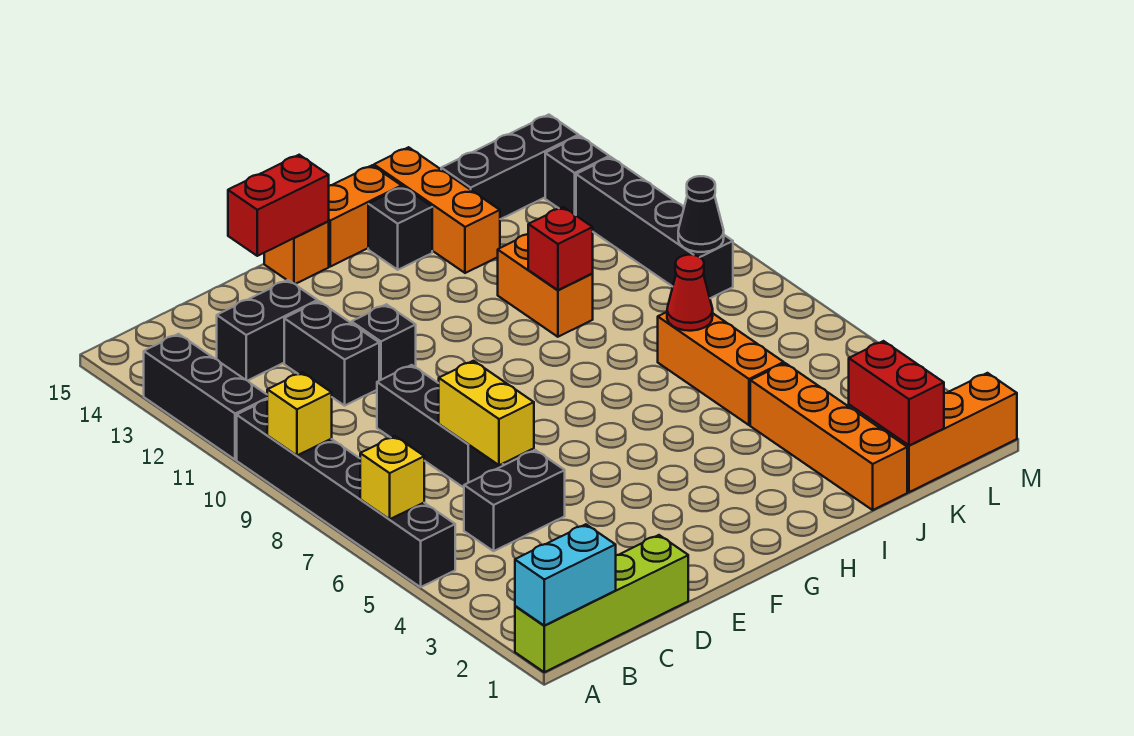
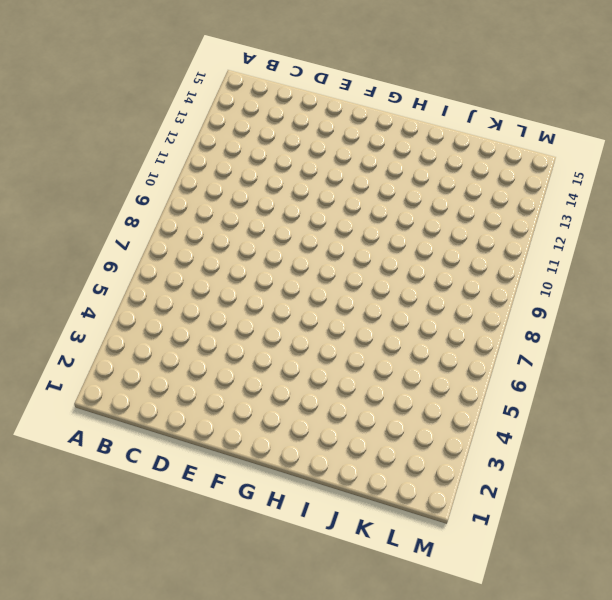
none -> lime brick A1:D1 level 1
none -> black brick A5:A10 level 1
none -> black brick A11:A13 level 1

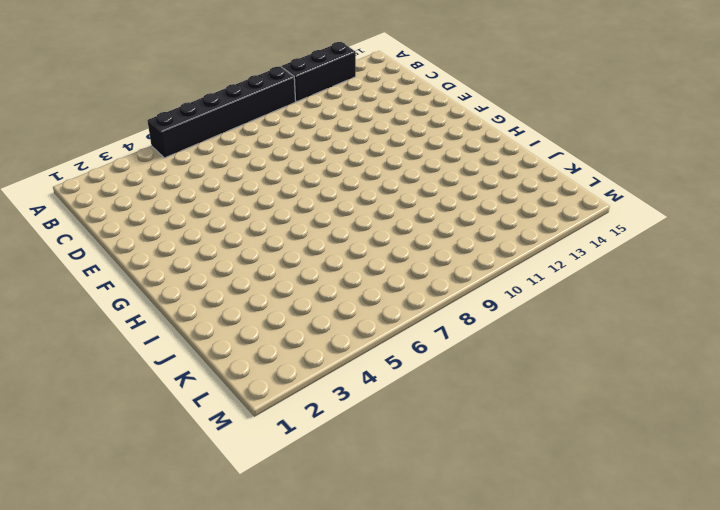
none -> lime brick A1:D1 level 1
none -> black brick C5:D5 level 1
none -> black brick C13:D13 level 1

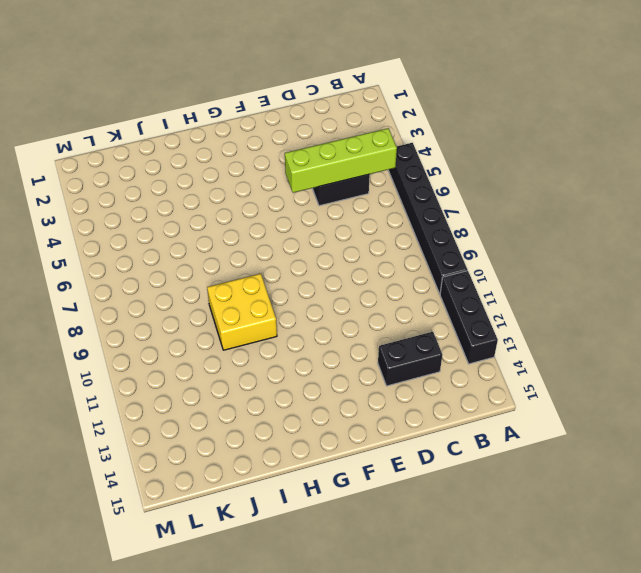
lime brick B5:E5 level 2 -> lime brick A1:D1 level 1
yellow brick H9:I10 level 1 -> orange brick I10:I11 level 1
none -> black brick D7:D9 level 1
none -> black brick D11:D12 level 1
none -> black brick E11 level 1

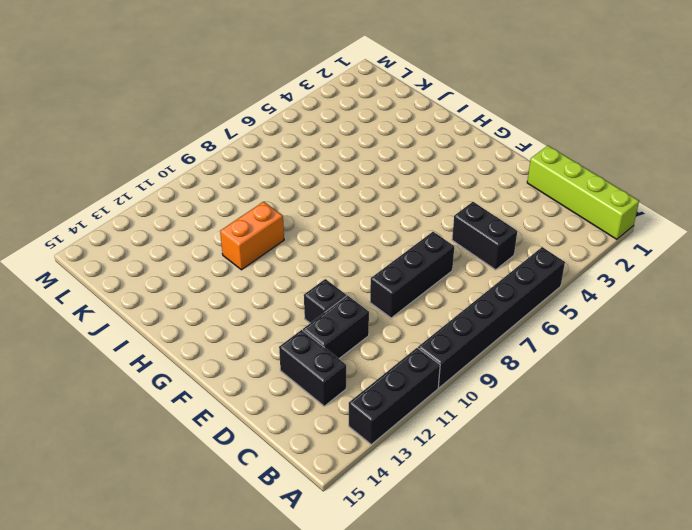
none -> orange brick F15 level 1
none -> orange brick G15:H15 level 1
none -> black brick H14 level 1

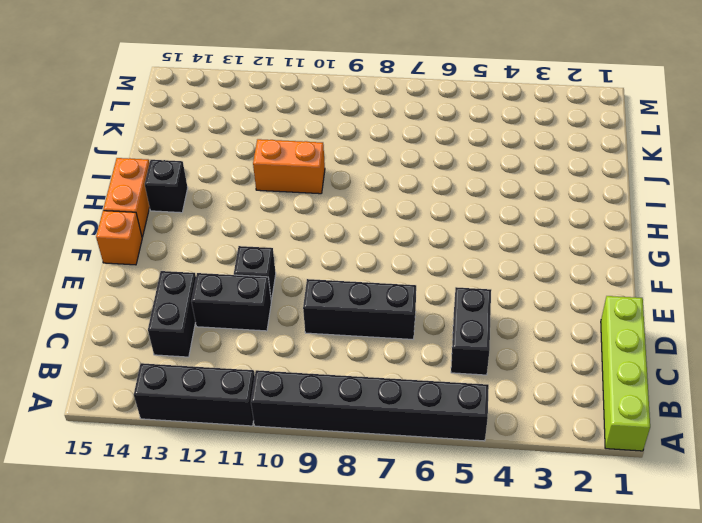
none -> orange brick I13:I15 level 1
none -> orange brick J1:J4 level 1
none -> orange brick J5:J7 level 1

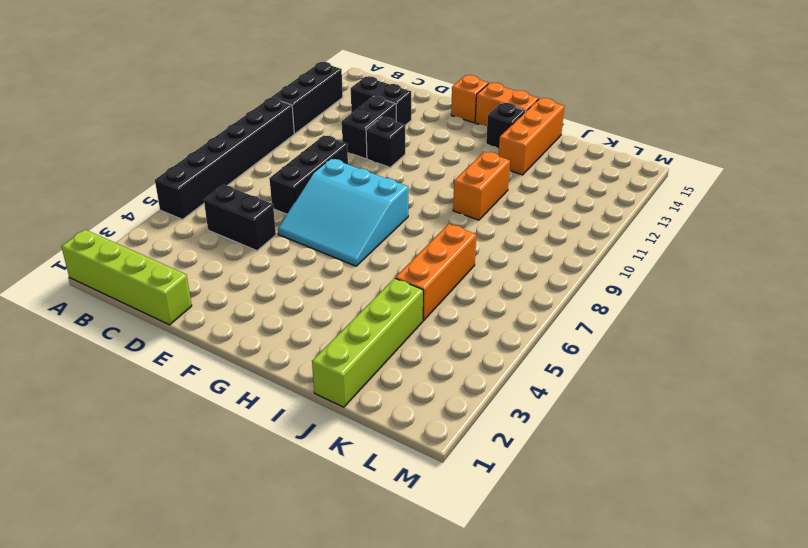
cyan slope E6:G8 level 1 top 8 -> none
lime brick J1:J4 level 1 -> orange brick J1:J4 level 1
none -> black brick J14:L14 level 1
none -> orange brick K1:M1 level 1
none -> black brick L9:L12 level 1

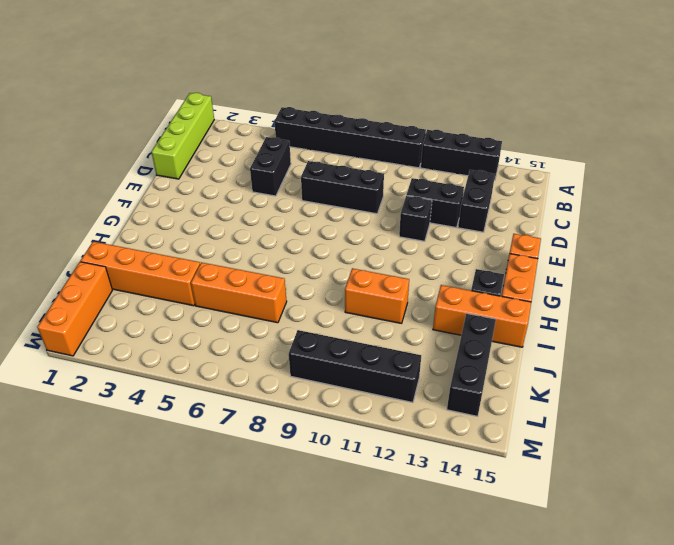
none -> black brick L13 level 1
none -> cyan brick A1:B1 level 2
none -> yellow brick A6 level 2

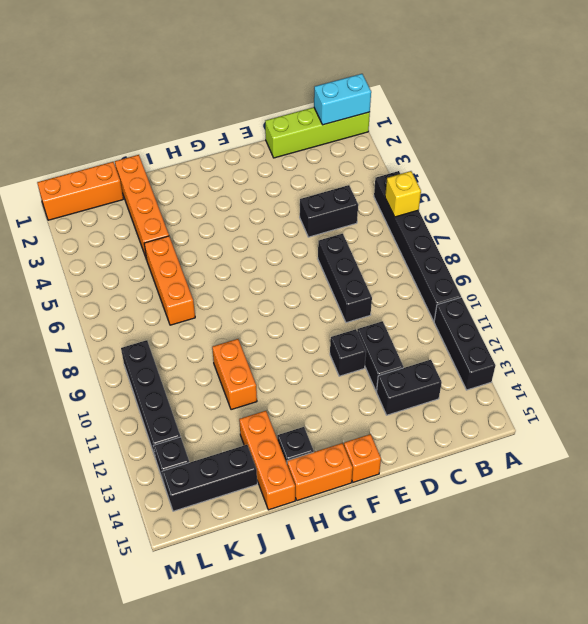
none -> yellow brick A9 level 2
none -> yellow brick D6:D7 level 2
none -> red brick E15:F15 level 2

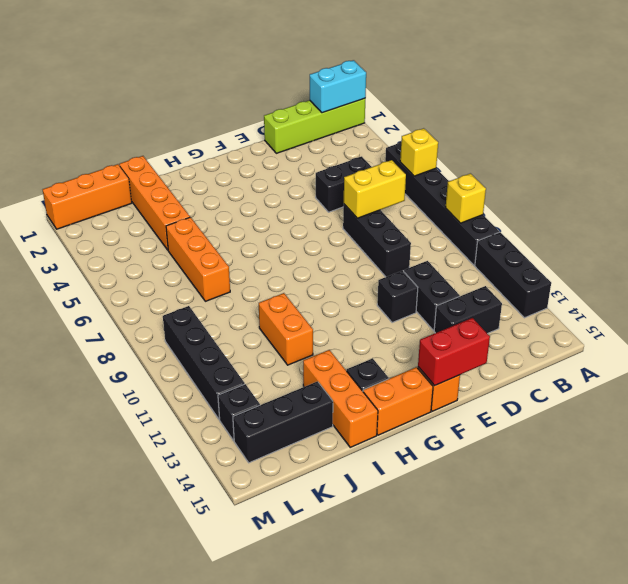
yellow brick C7:D7 level 2 -> yellow brick D6:D7 level 2
none -> red brick I10 level 2
none -> red cone J7 level 2
none -> red brick K1:K2 level 2

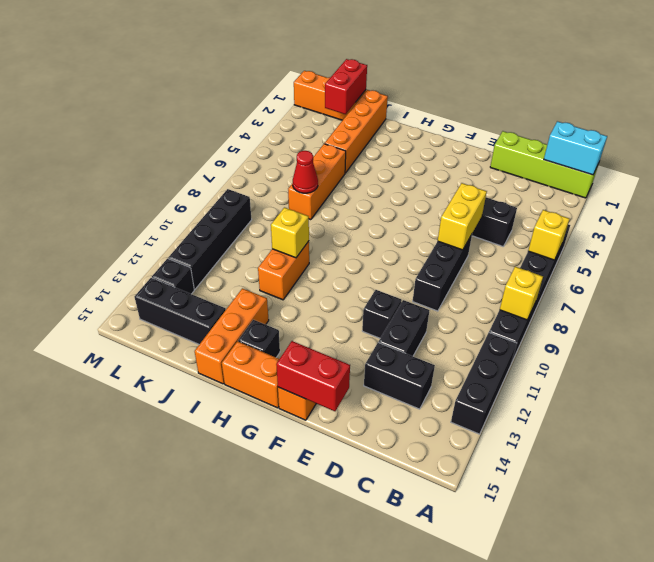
yellow brick I10 level 2 -> red brick I10 level 2
none -> black cone L9 level 2

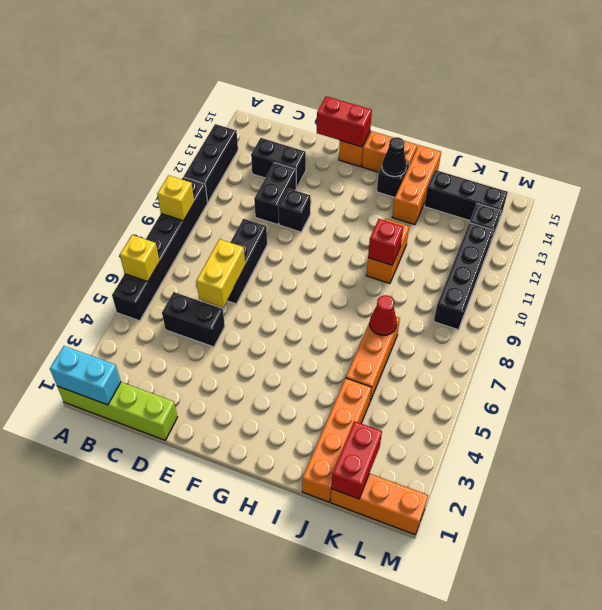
black cone H14 level 2 -> black cone L9 level 2

